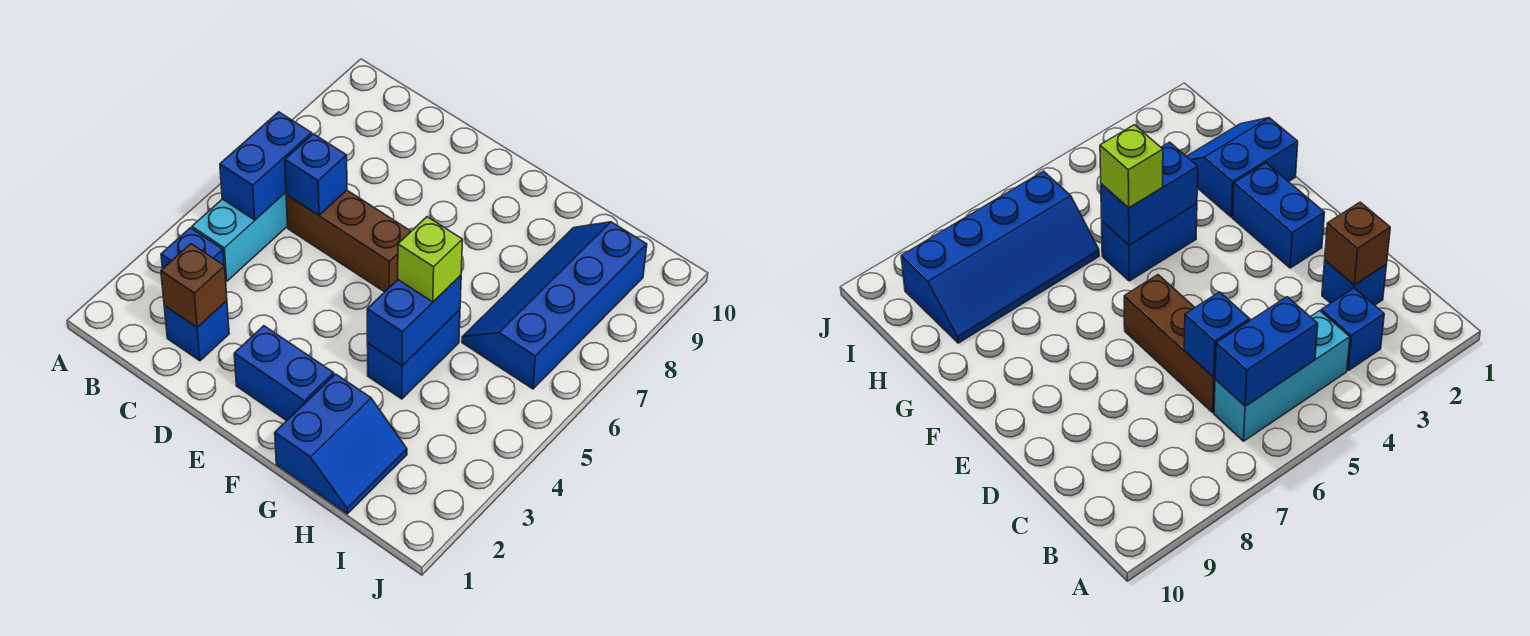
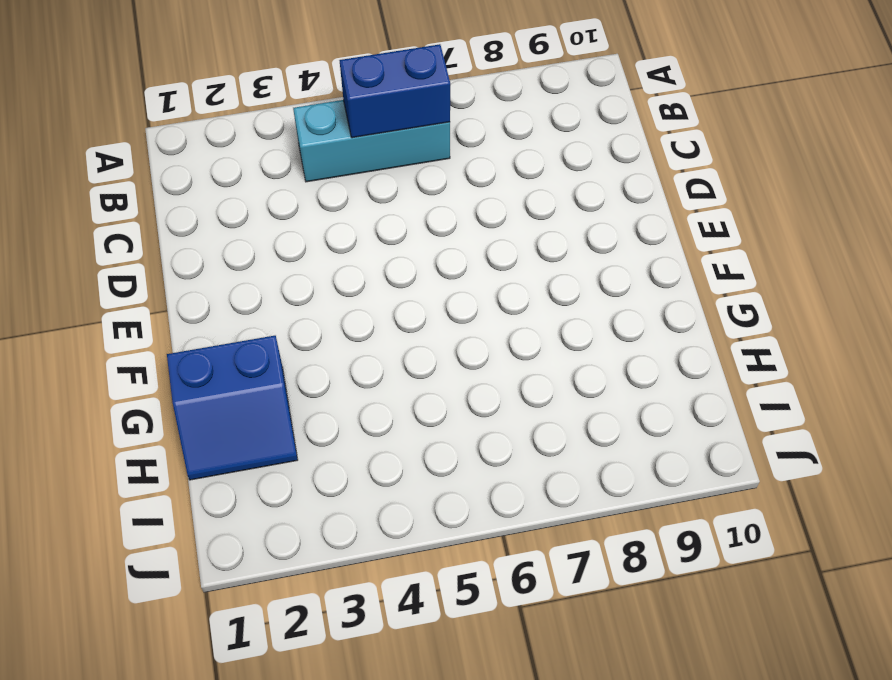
none -> blue brick B3 level 1
none -> blue brick C2 level 1
none -> brown brick C6:E6 level 1

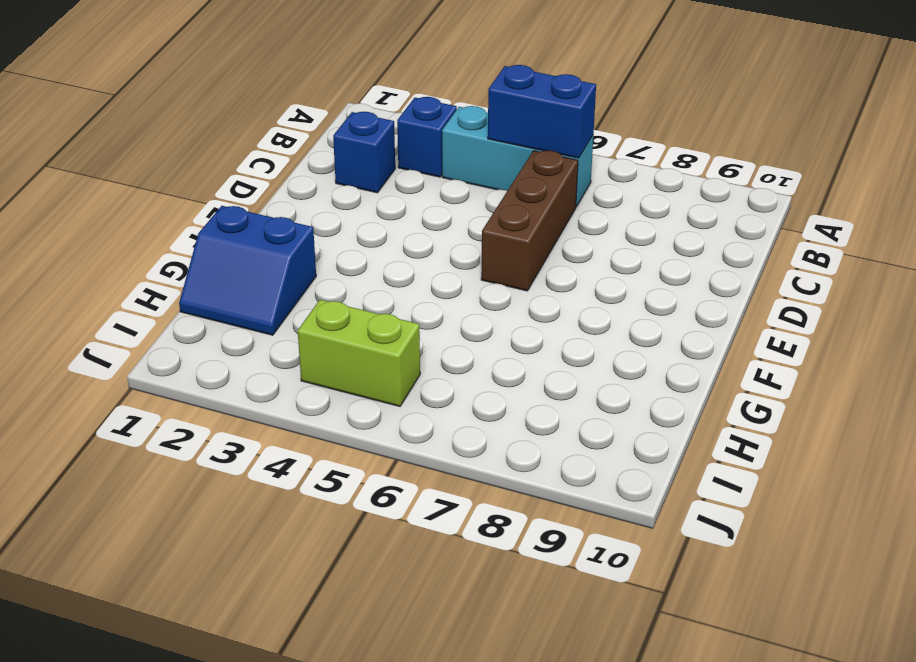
lime brick I4:I5 level 1 -> none
none -> blue brick E2:F2 level 1
none -> blue brick G4:G5 level 1
none -> blue slope H6:I9 level 1 top I

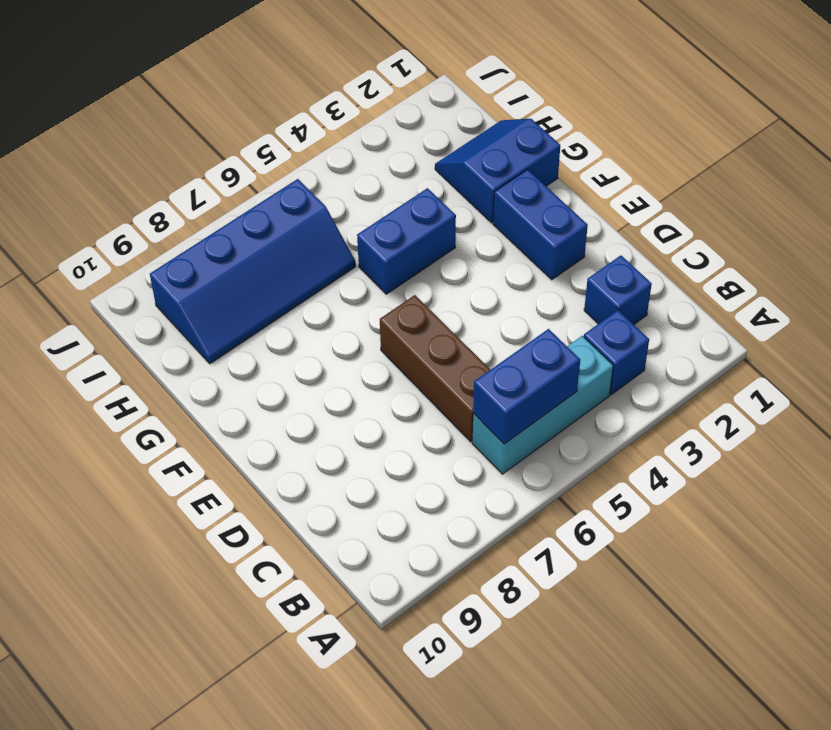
none -> brown brick C2 level 2
none -> blue brick C6 level 2
none -> blue brick G4:G5 level 2

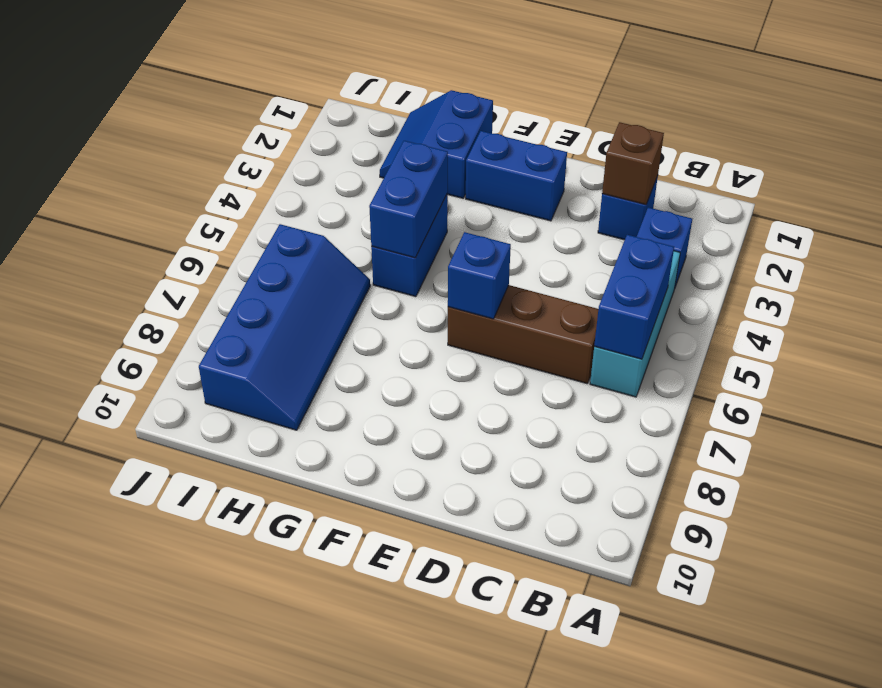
blue brick E6 level 2 -> blue brick C6 level 2
none -> lime brick G5 level 3

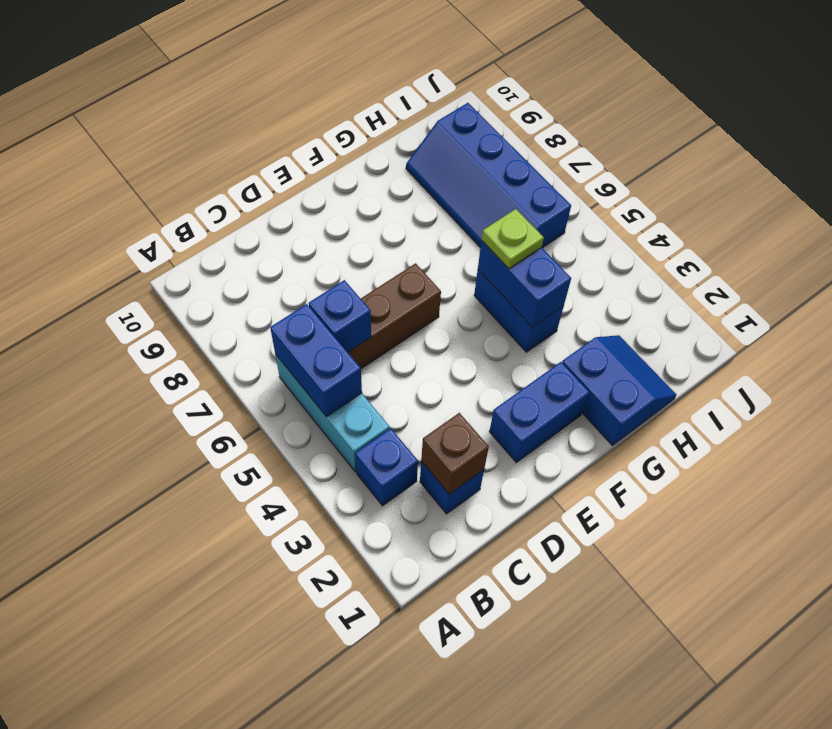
lime plate G5 level 3 -> lime brick G5 level 3

